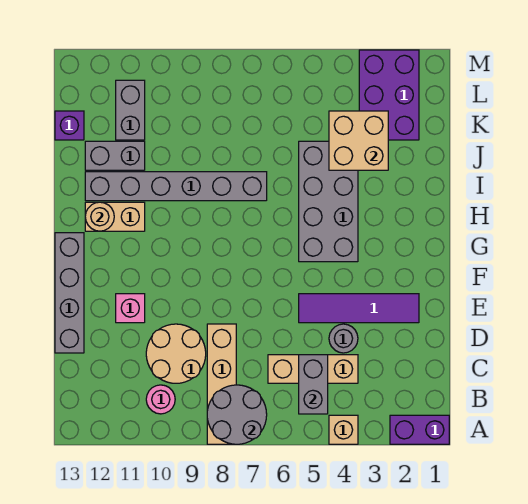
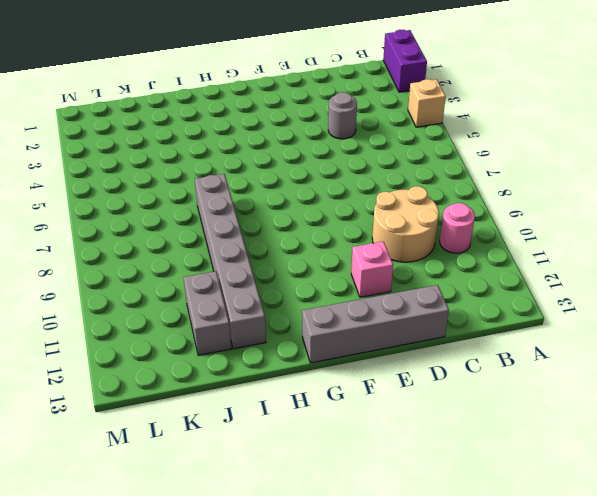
none -> tan brick A8:D8 level 1
none -> tan brick C4:C6 level 1
none -> purple tile E2:E5 level 1

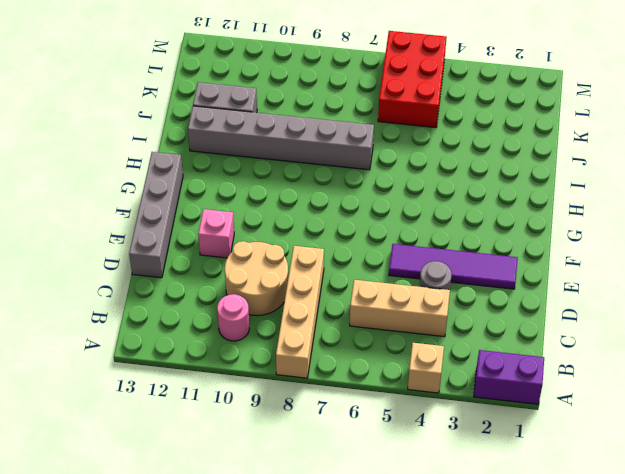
red brick K5:M6 level 1 -> none
none -> grey brick G4:J5 level 1
none -> tan brick H11:H12 level 1
none -> purple brick K2:M3 level 1

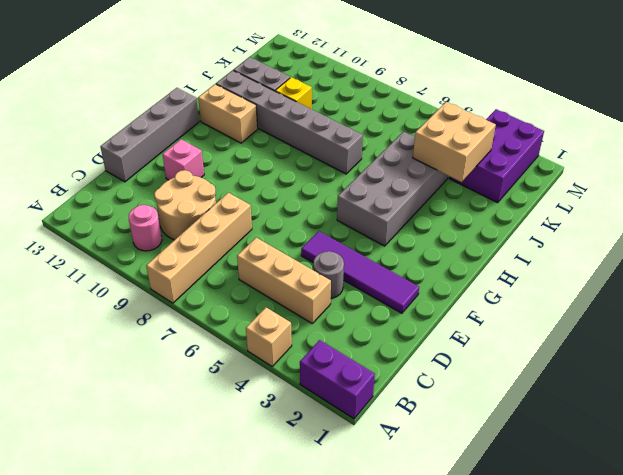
yellow brick J10 level 1 -> none
none -> grey brick K11:L11 level 1
none -> purple brick K13 level 1
none -> grey round brick A7:B8 level 2

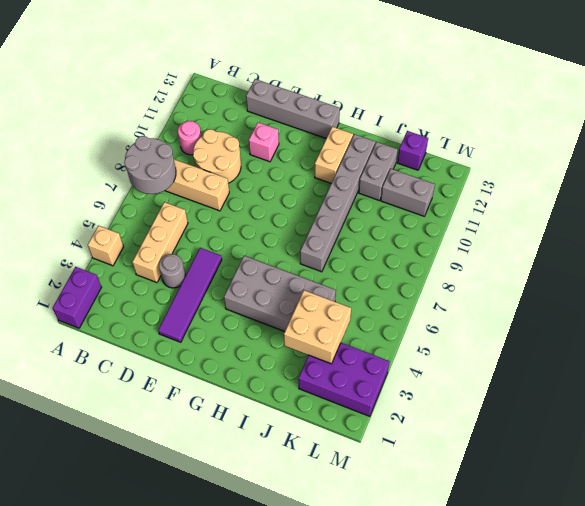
none -> grey brick B5:C5 level 2
none -> tan round brick H12 level 2

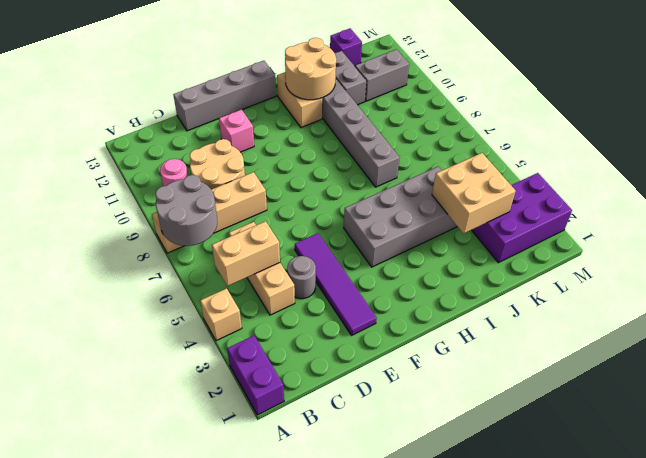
tan brick B5:C5 level 2 -> grey brick B5:C5 level 2
tan round brick H11:I12 level 2 -> tan round brick H12 level 2

